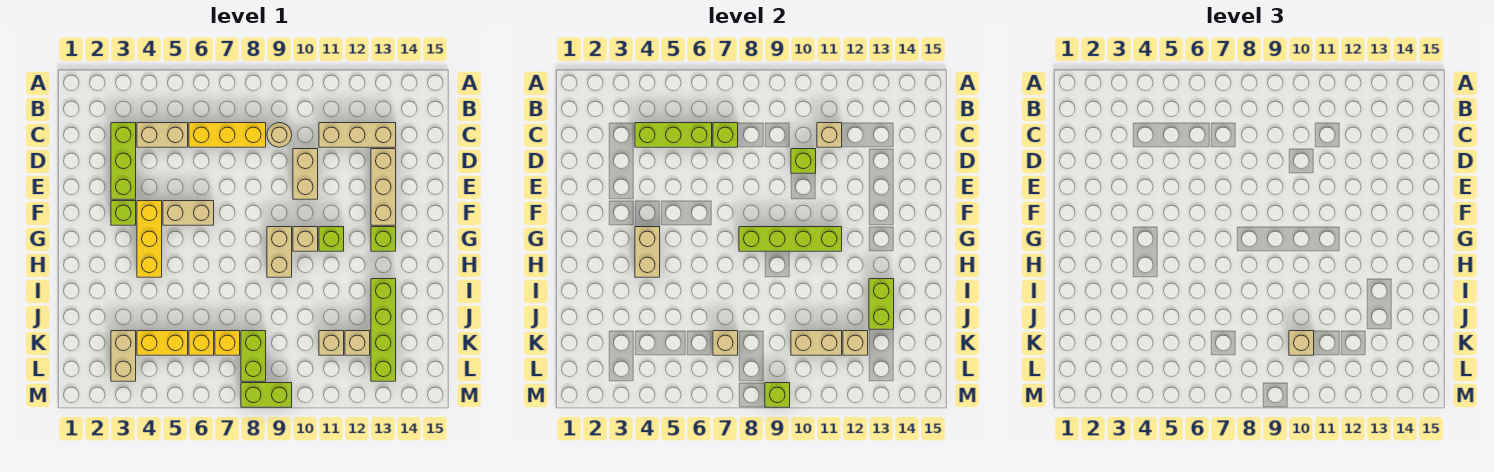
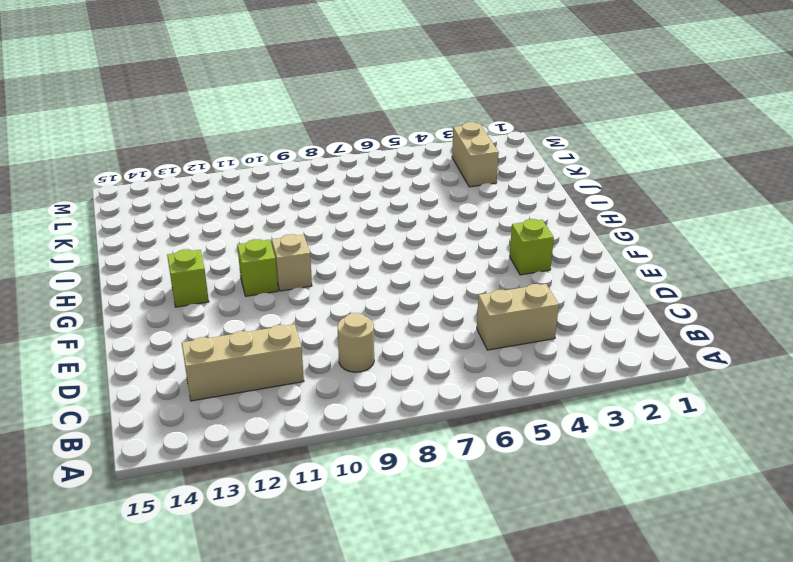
none -> lime brick C3:E3 level 1
none -> yellow brick C6:C8 level 1
none -> tan brick D10:E10 level 1
none -> tan brick D13:F13 level 1

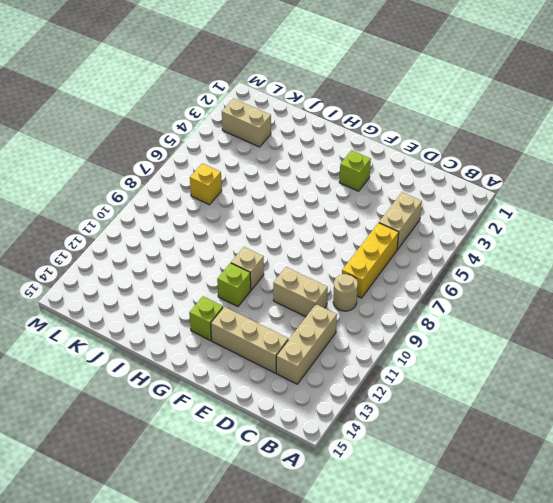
none -> lime brick C3:E3 level 1
none -> yellow brick F4:H4 level 1
none -> tan brick F5:F6 level 1
none -> tan brick G9:H9 level 1

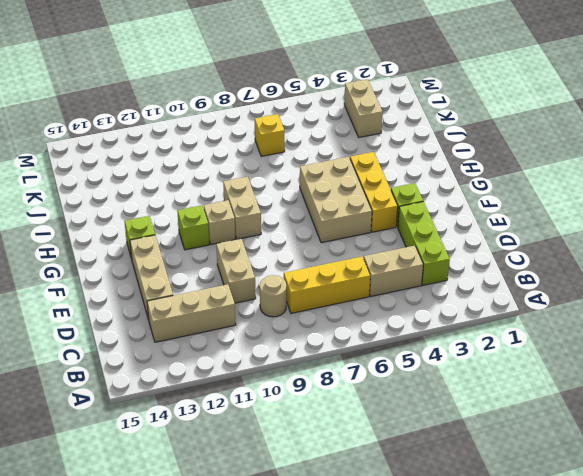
tan brick F5:H6 level 1 -> tan brick F5:F6 level 1
none -> lime brick I13:L13 level 1
none -> yellow brick K4:K5 level 1
none -> yellow brick K6 level 1
none -> lime brick K8:L8 level 1

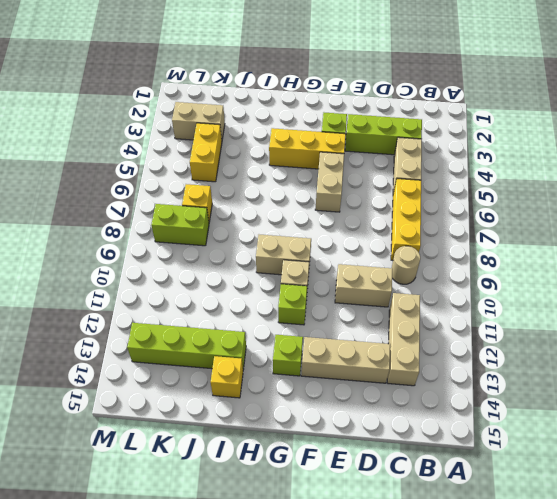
yellow brick I14 level 1 -> yellow brick K6 level 1
none -> tan brick K11 level 1
none -> tan brick K12 level 1
none -> lime brick M8:M9 level 1
none -> lime brick C4:C6 level 2

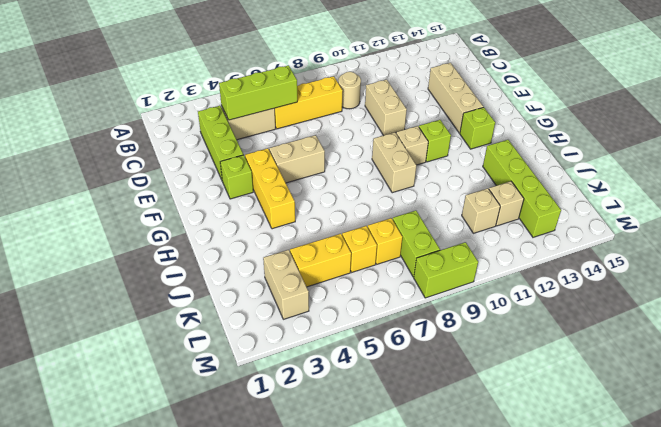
none -> tan brick C11:C13 level 1
none -> lime brick C7 level 2
none -> tan brick C11 level 2
none -> lime brick D10 level 2

